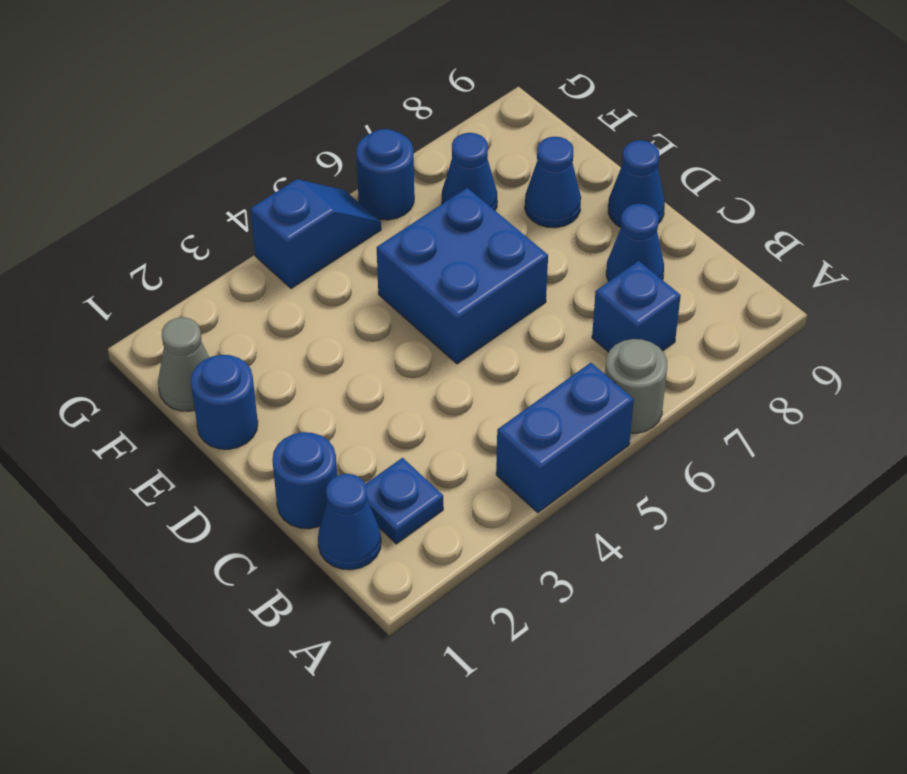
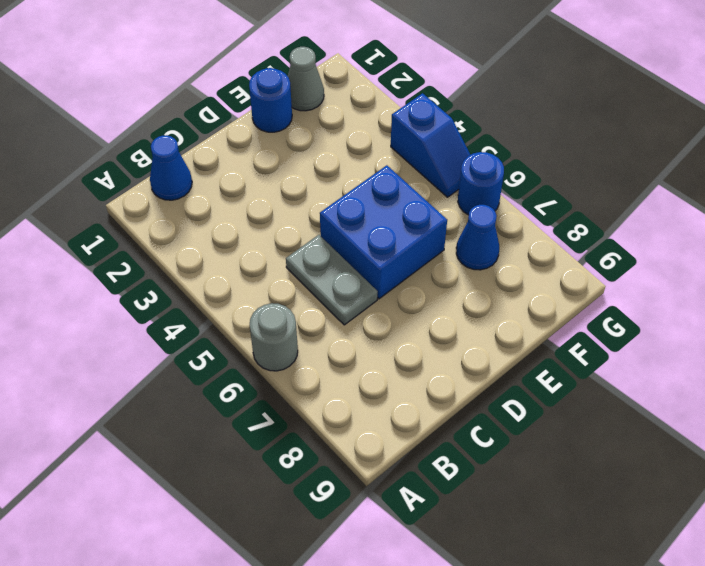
grey plate C5:C6 level 1 -> none
none -> blue brick A4:A5 level 1
none -> blue plate B2 level 1
none -> blue brick B7 level 1

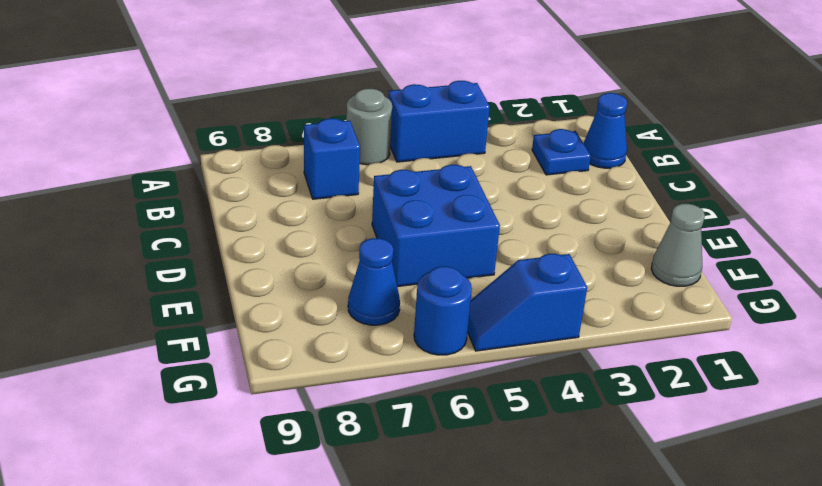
none -> blue round brick C1 level 1
none -> blue cone C8 level 1
none -> blue cone D9 level 1

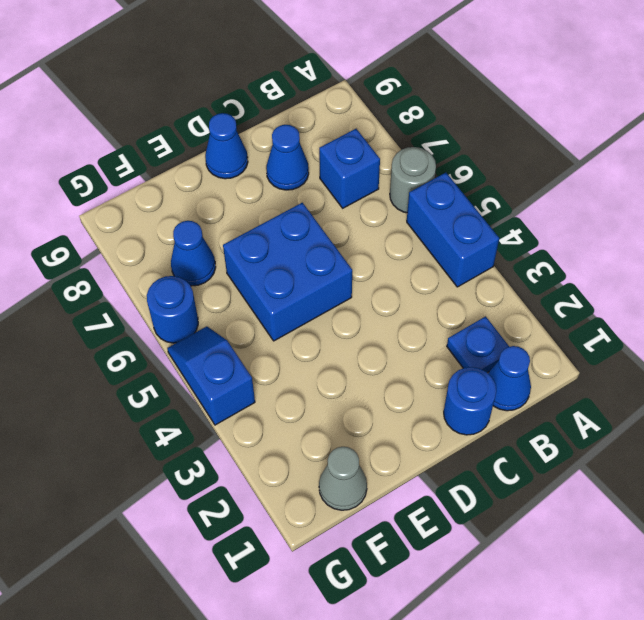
none -> blue round brick E1 level 1
none -> blue cone E8 level 1

